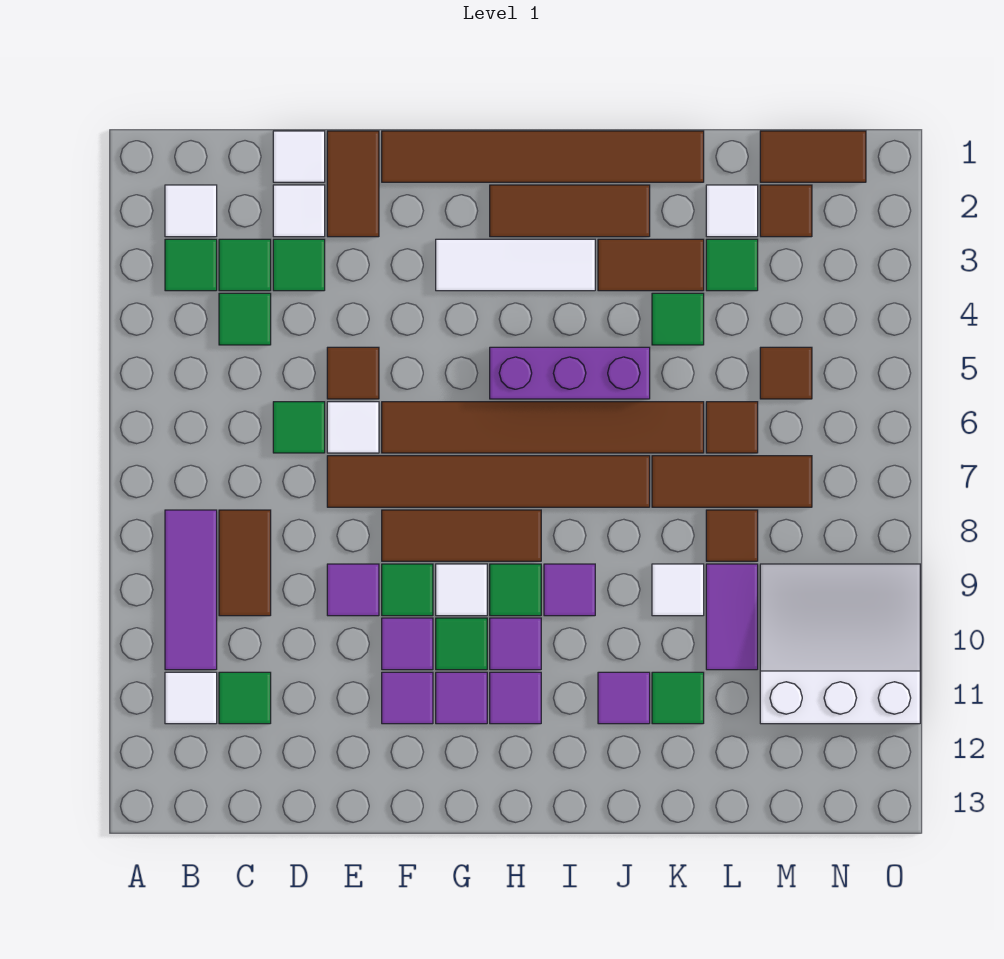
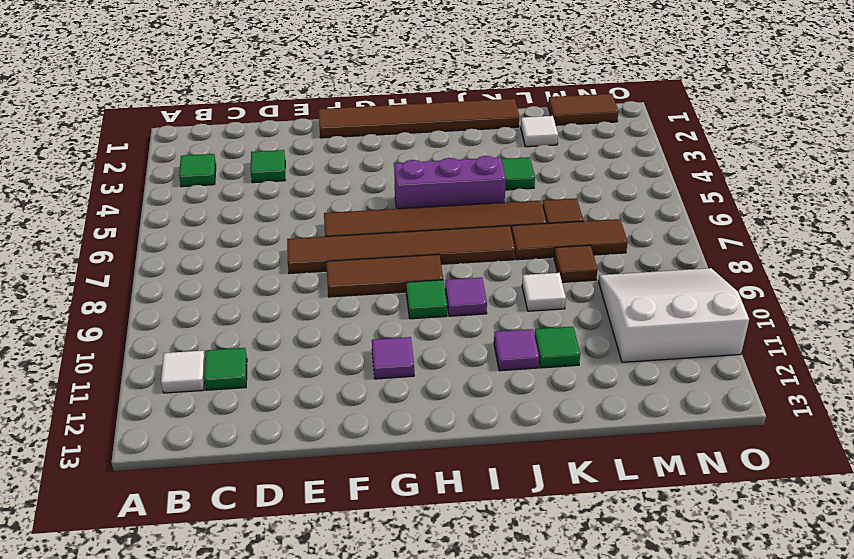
none -> white tile B2 level 1
none -> purple tile B8:B10 level 1
none -> green tile C3 level 1
none -> green tile C4 level 1

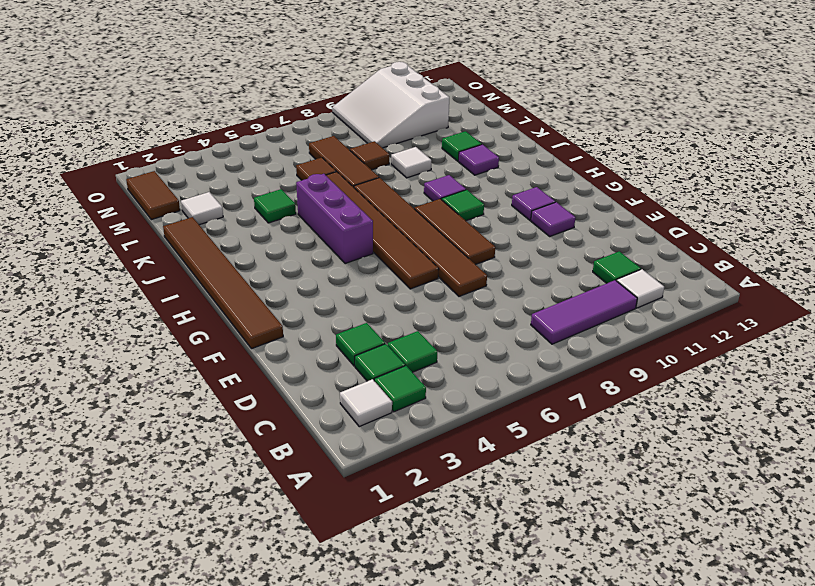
none -> brown tile C8:C9 level 1
none -> white tile D1 level 1
none -> white tile D2 level 1
none -> green tile D6 level 1

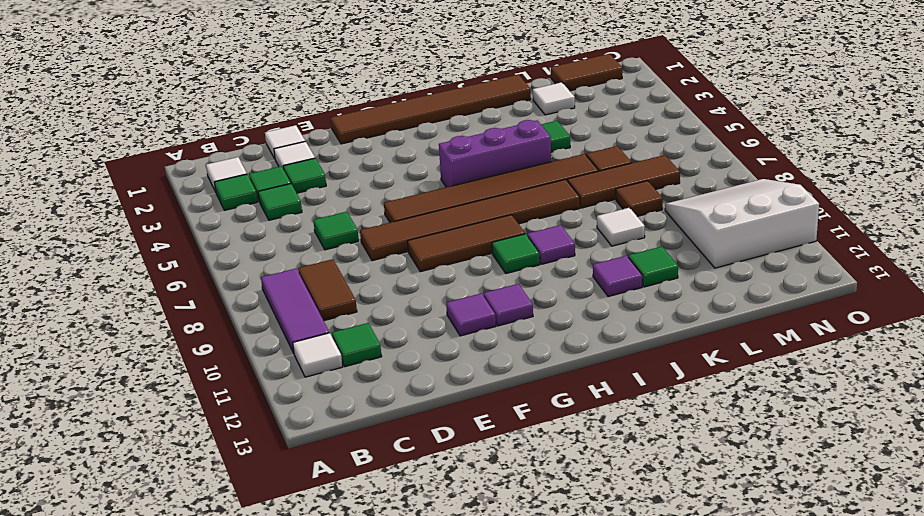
none -> brown tile E1:E2 level 1
none -> brown tile E5 level 1
none -> white tile E6 level 1
none -> purple tile E9 level 1

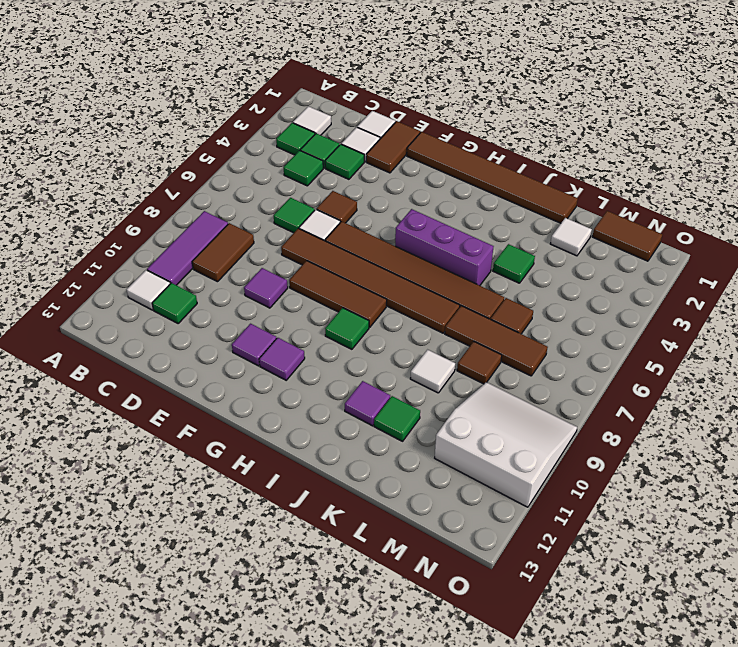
none -> green tile F9 level 1
none -> purple tile F10 level 1
none -> white tile G3:I3 level 1
none -> white tile G9 level 1

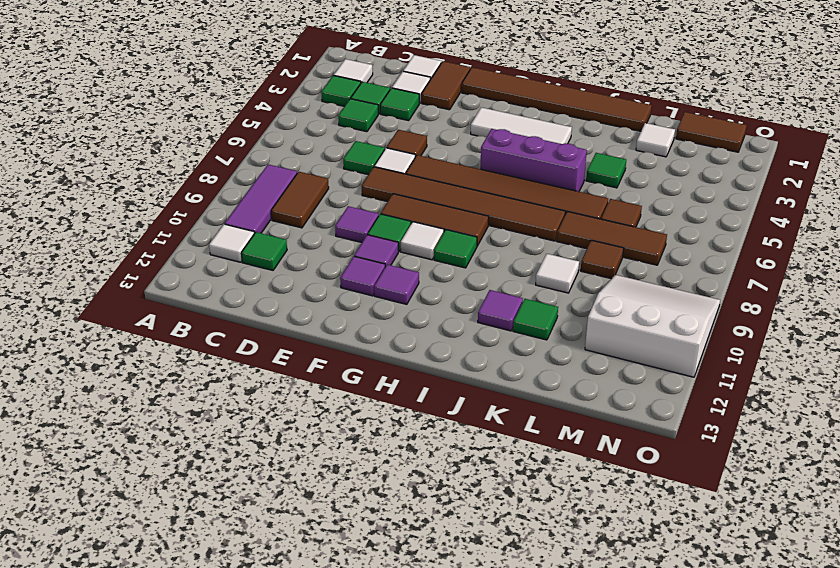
none -> green tile G10 level 1
none -> brown tile H2:J2 level 1
none -> purple tile H10 level 1
none -> purple tile H11 level 1

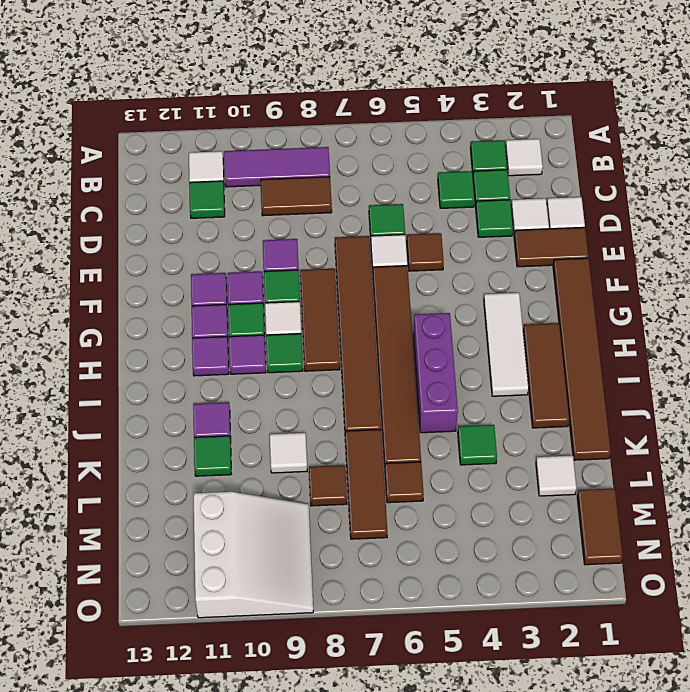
none -> purple tile I9 level 1
none -> brown tile J3:K3 level 1
none -> green tile L3 level 1
none -> purple tile L9:L10 level 1

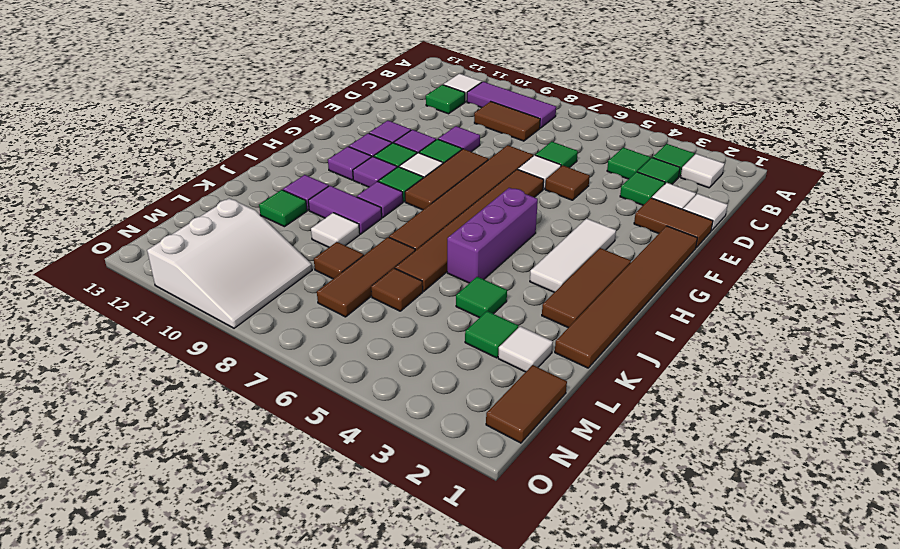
purple tile J9:J10 level 1 -> purple tile L9:L10 level 1
none -> brown tile J3:K3 level 1
none -> brown tile M2 level 1
none -> brown tile M5 level 1

